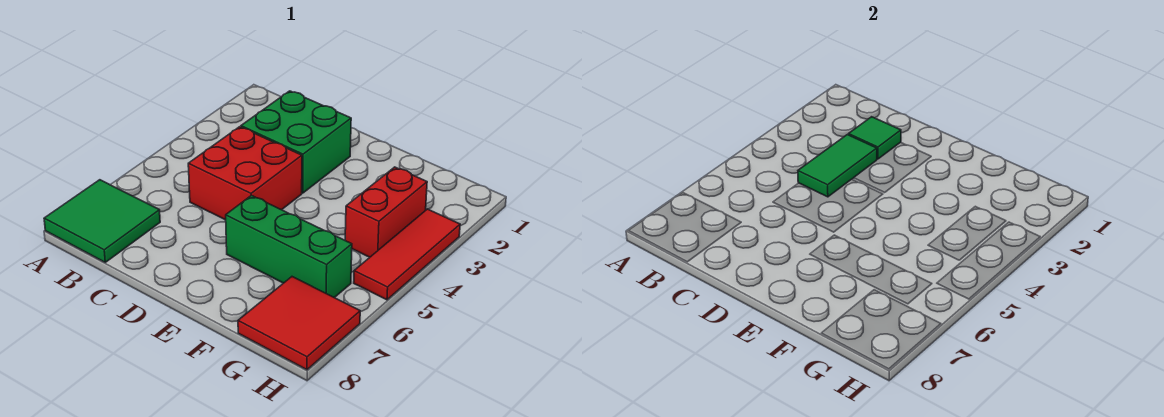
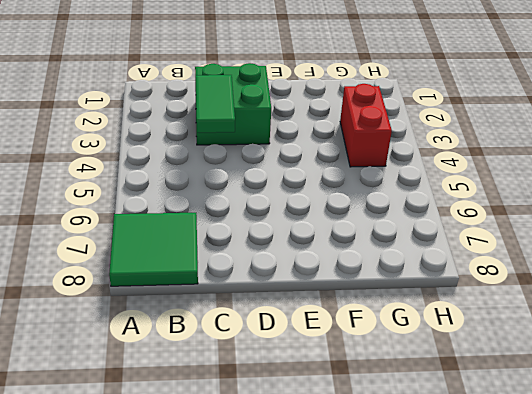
none -> red brick C4:D5 level 1
none -> green brick E6:G6 level 1

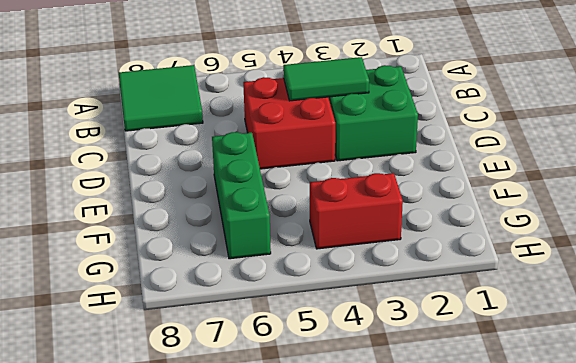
none -> red tile G7:H8 level 1
none -> red tile H3:H5 level 1

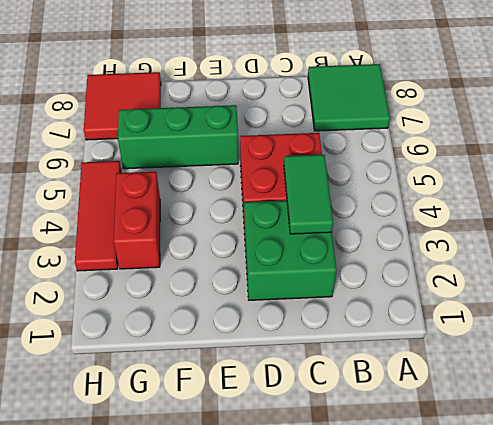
none -> green tile C2 level 2

